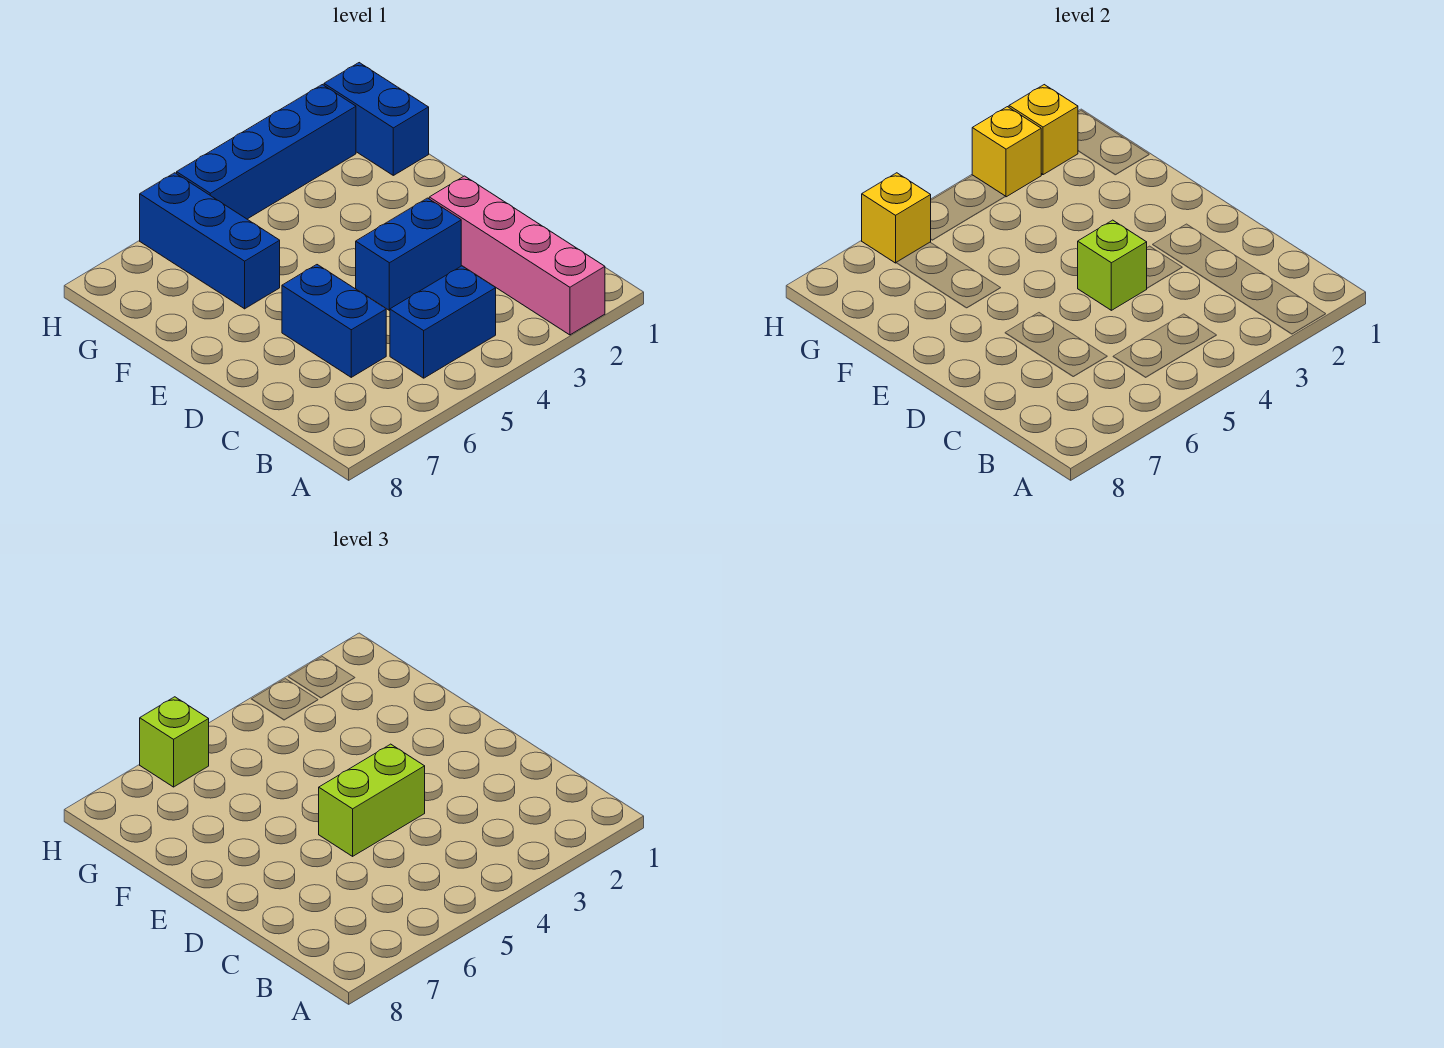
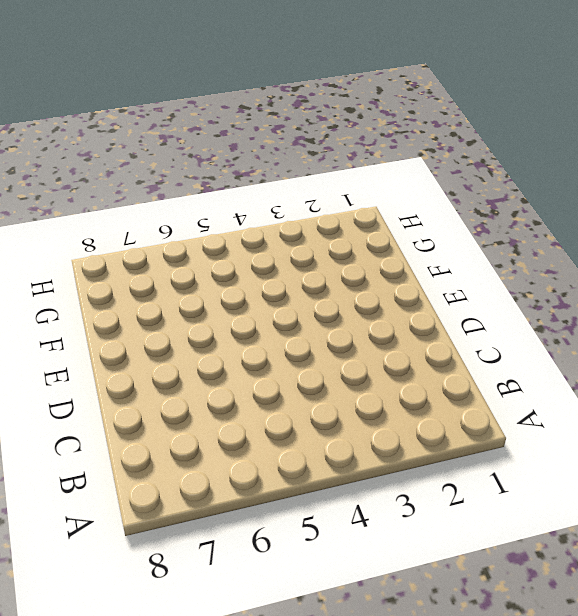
none -> pink brick A2:D2 level 1
none -> blue brick B4:B5 level 1
none -> blue brick C6:D6 level 1

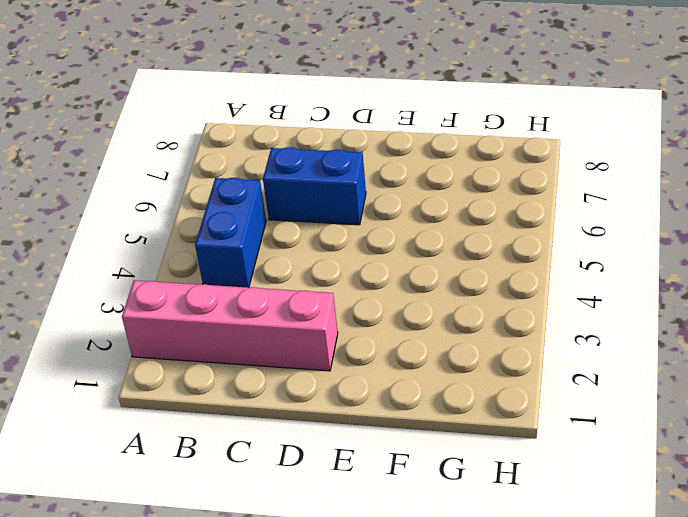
none -> blue brick D3:D4 level 1
none -> blue brick F6:H6 level 1
none -> blue brick G1:H1 level 1

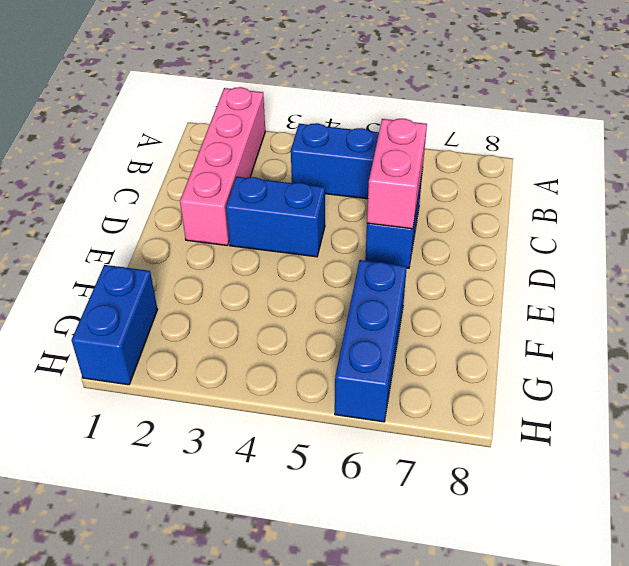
pink brick C6:D6 level 2 -> none
none -> blue brick H2:H5 level 1
none -> lime brick D4 level 2
none -> yellow brick H2 level 2

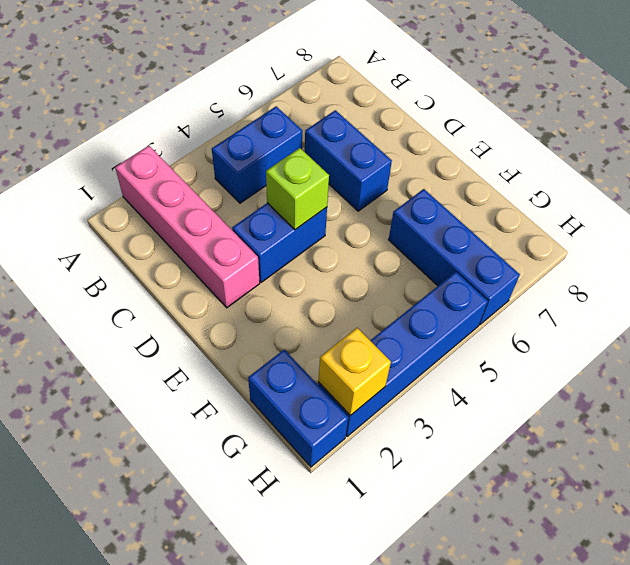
none -> yellow brick H3 level 2
none -> yellow brick H6 level 2
none -> lime brick D4:D5 level 3

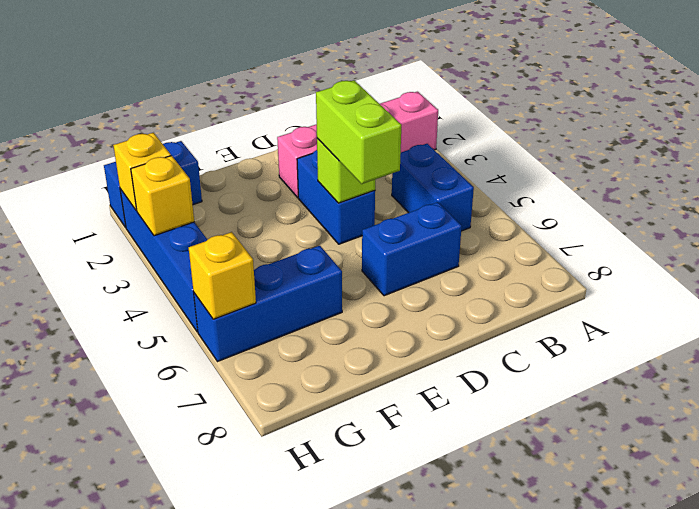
none -> lime brick H6 level 3

